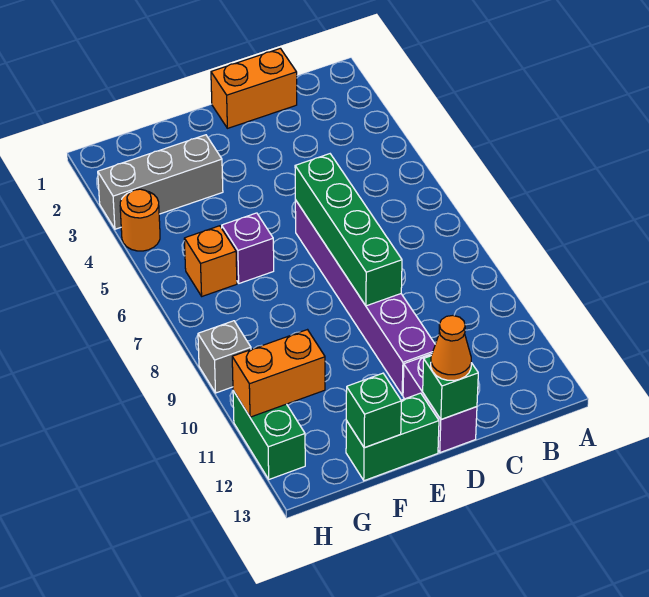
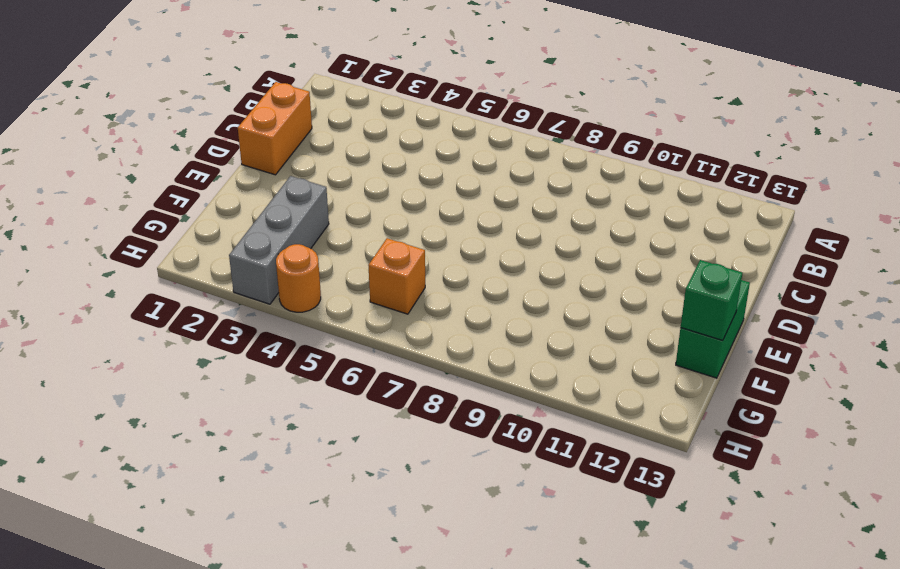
none -> purple brick D6:D11 level 1
none -> purple brick D12:D13 level 1
none -> purple brick F6 level 1

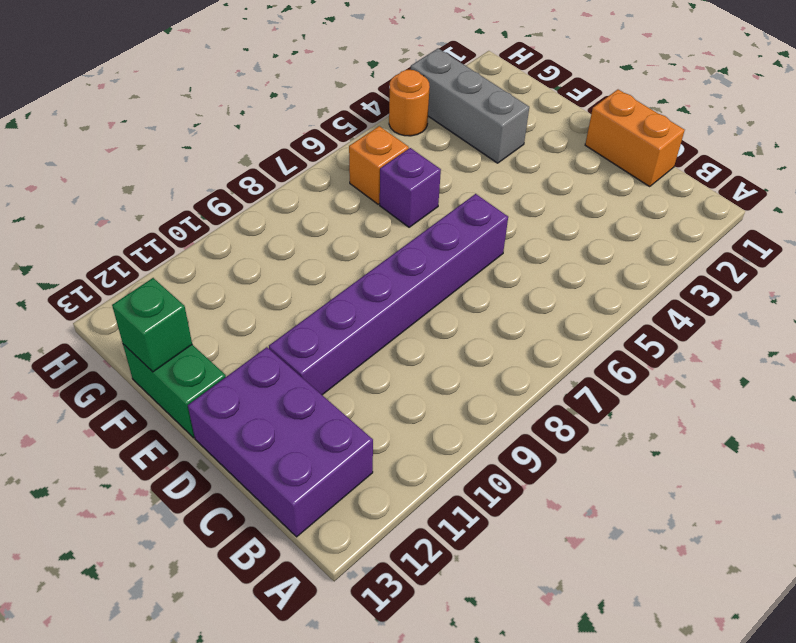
purple brick B12:D13 level 1 -> purple brick D12:D13 level 1
none -> grey brick H9 level 1
none -> green brick H11:H12 level 1
none -> green brick D6:D9 level 2

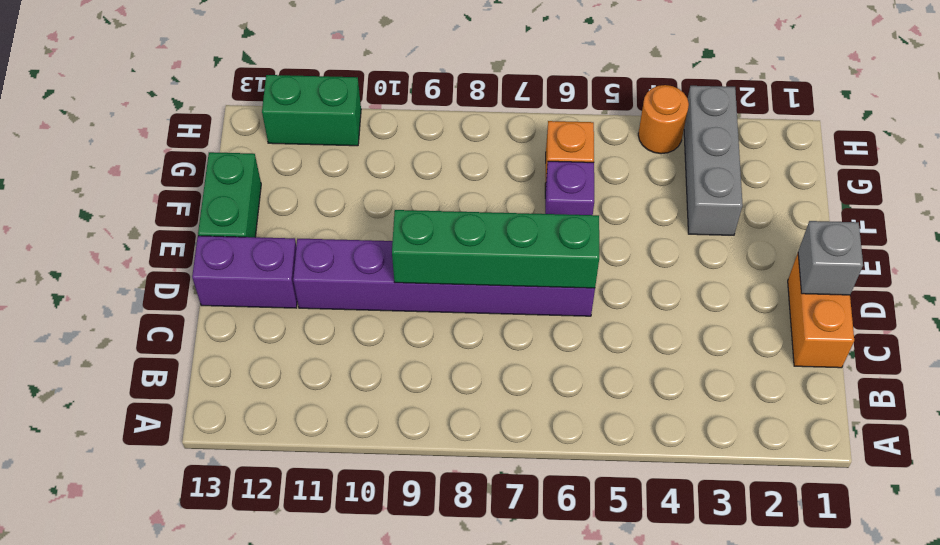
grey brick D1 level 2 -> grey brick H9 level 1
none -> green brick D13 level 2
none -> green brick F13 level 2
none -> orange brick G11:H11 level 2

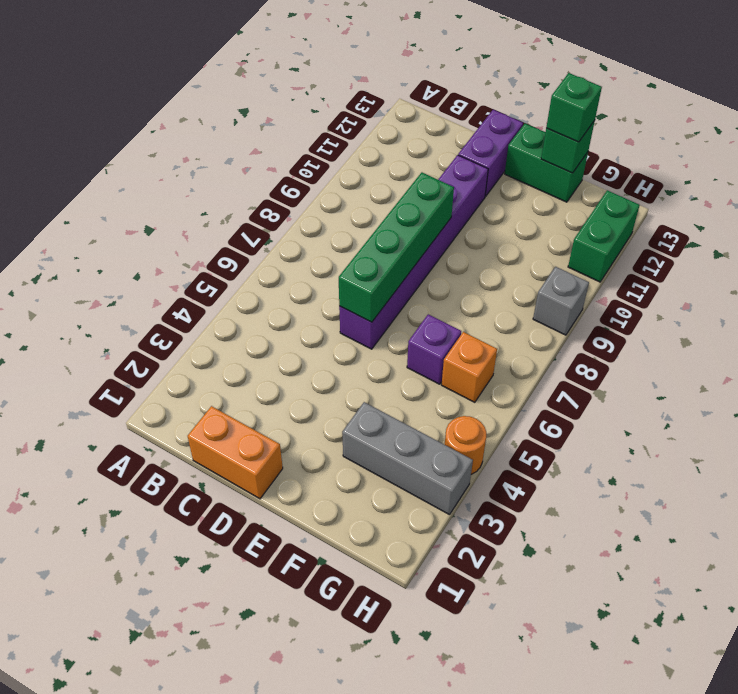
green brick F13 level 3 -> green brick D13 level 2
none -> orange brick G11:H11 level 2
none -> orange cone D13 level 3

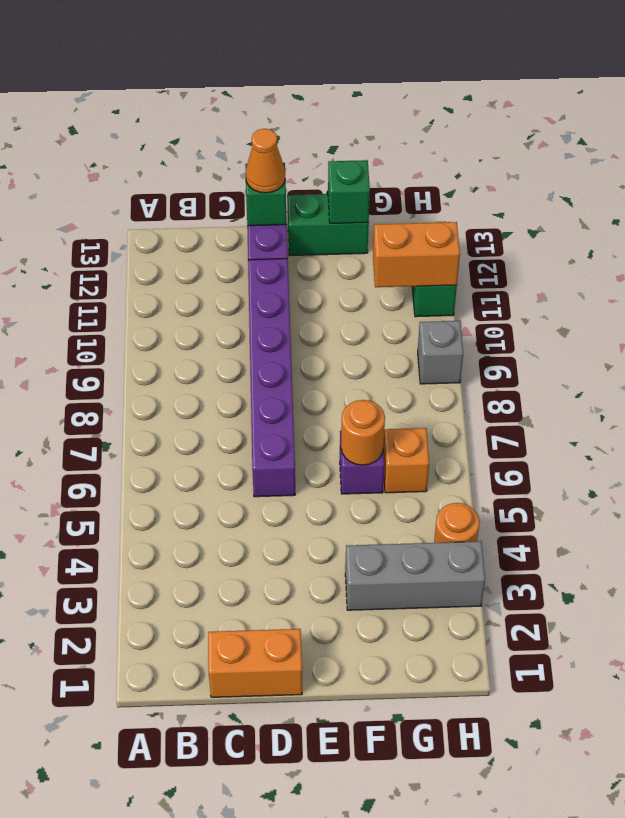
orange round brick F6 level 2 -> none
none -> green brick D6:D9 level 2

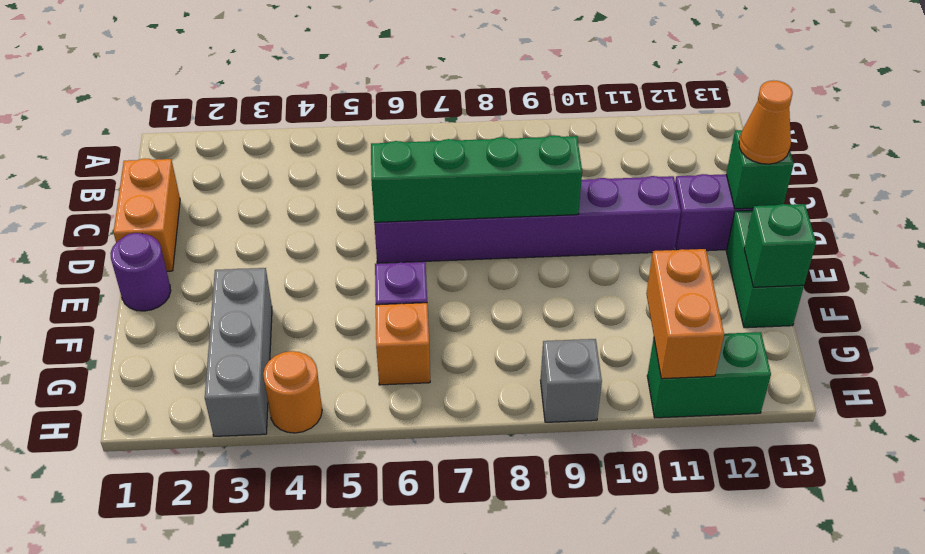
purple round brick E1 level 1 -> none

